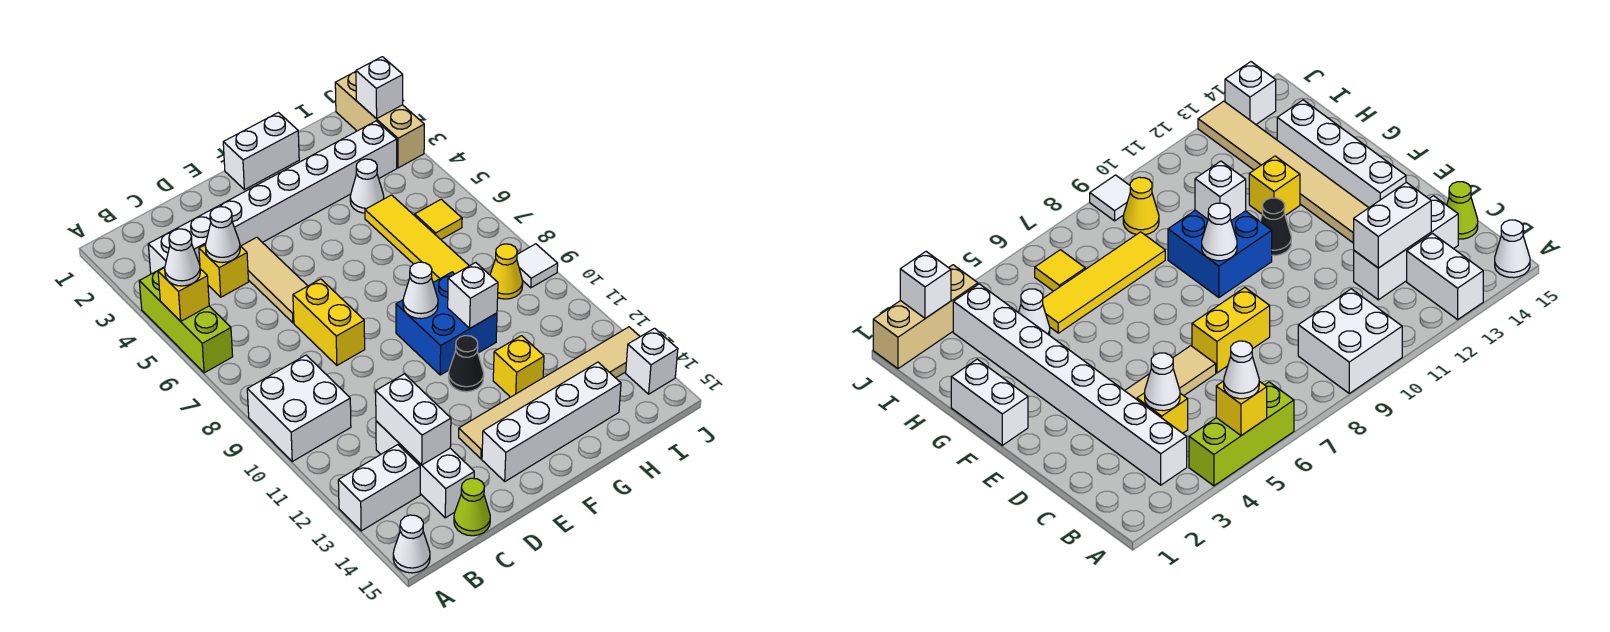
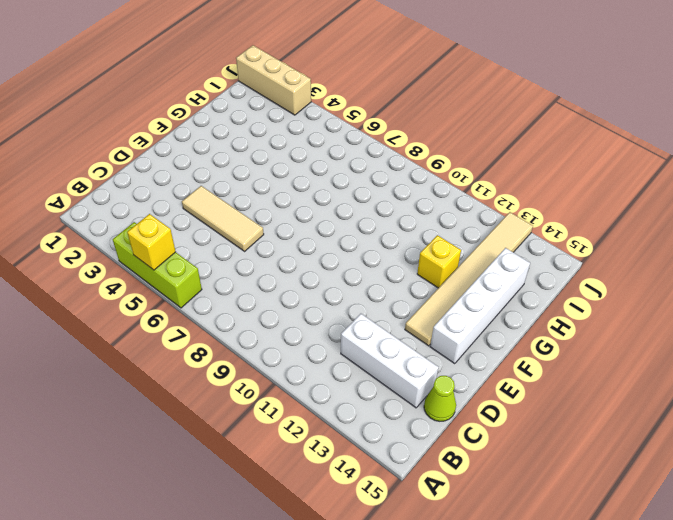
none -> white brick A9:B10 level 1
none -> white brick A13:B13 level 1
none -> white cone A15 level 1
none -> white brick B3:I3 level 1

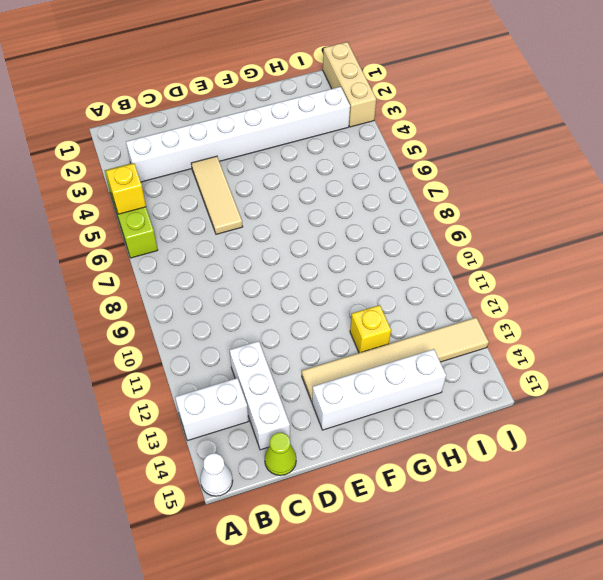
none -> white brick A9:B10 level 1
none -> yellow brick C4 level 1
none -> yellow brick D7:D8 level 1
none -> white brick F1:G1 level 1

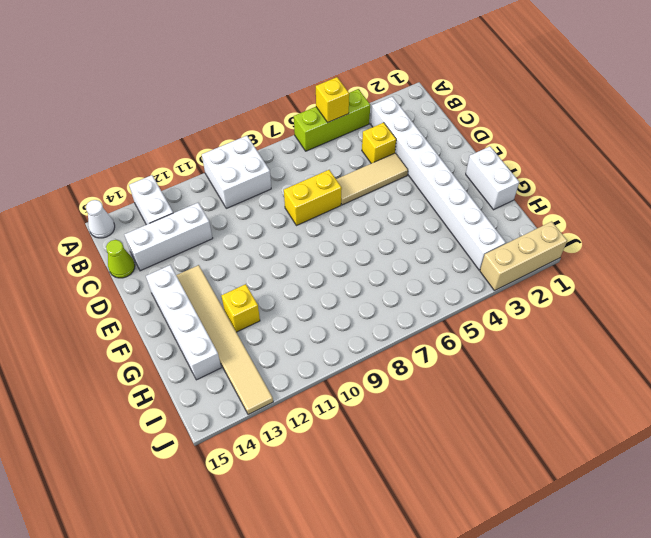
none -> blue brick F9:G10 level 1
none -> black cone F11 level 1
none -> white cone H4 level 1
none -> yellow tile H5:H8 level 1

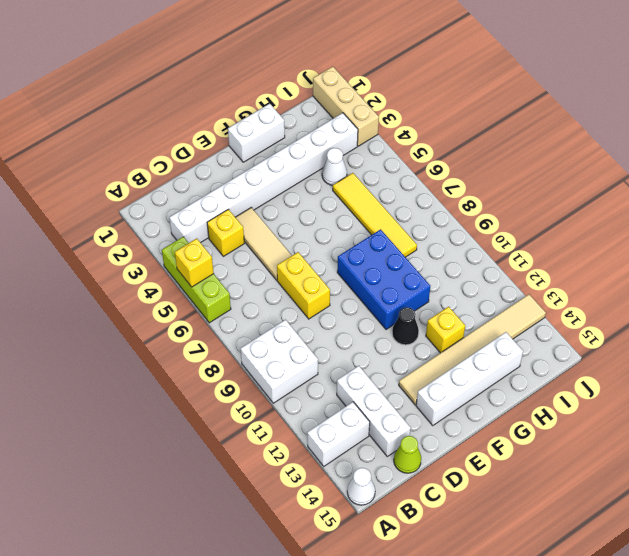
blue brick F8:G10 level 1 -> blue brick F9:G10 level 1
none -> yellow tile I6 level 1
none -> yellow cone I9 level 1
none -> white tile J9 level 1
none -> white brick J14 level 1

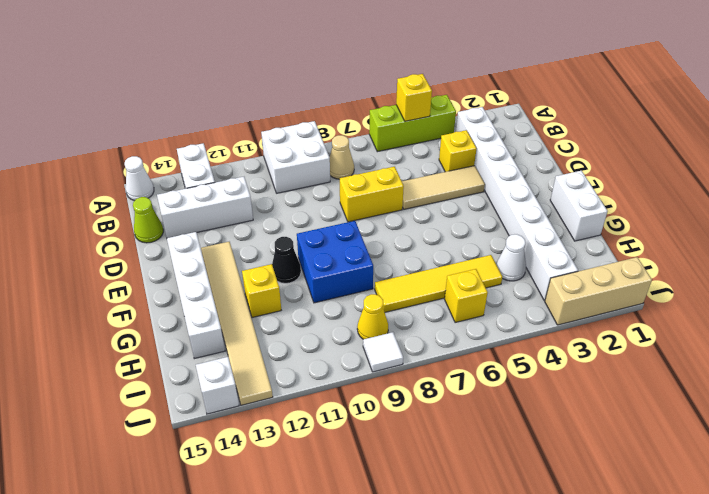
tan cone B8 level 1 -> none
yellow brick I6 level 1 -> yellow tile I6 level 1
none -> white cone C4 level 2
none -> white brick C12:C13 level 2
none -> white cone F9 level 2
none -> white brick G10 level 2

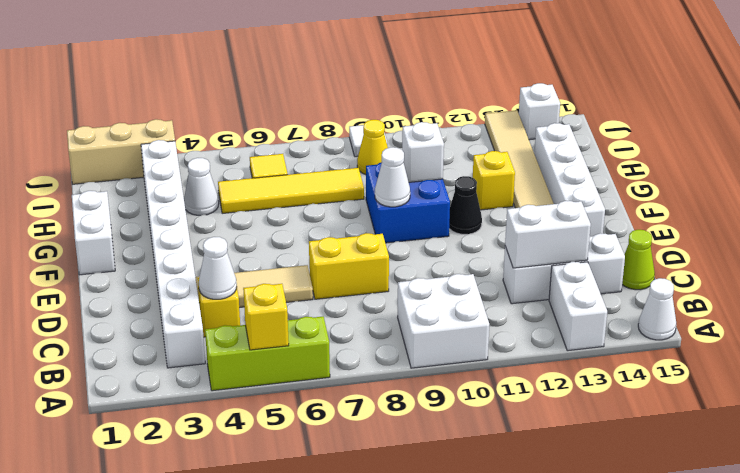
none -> white brick J2 level 2
none -> white cone A5 level 3

